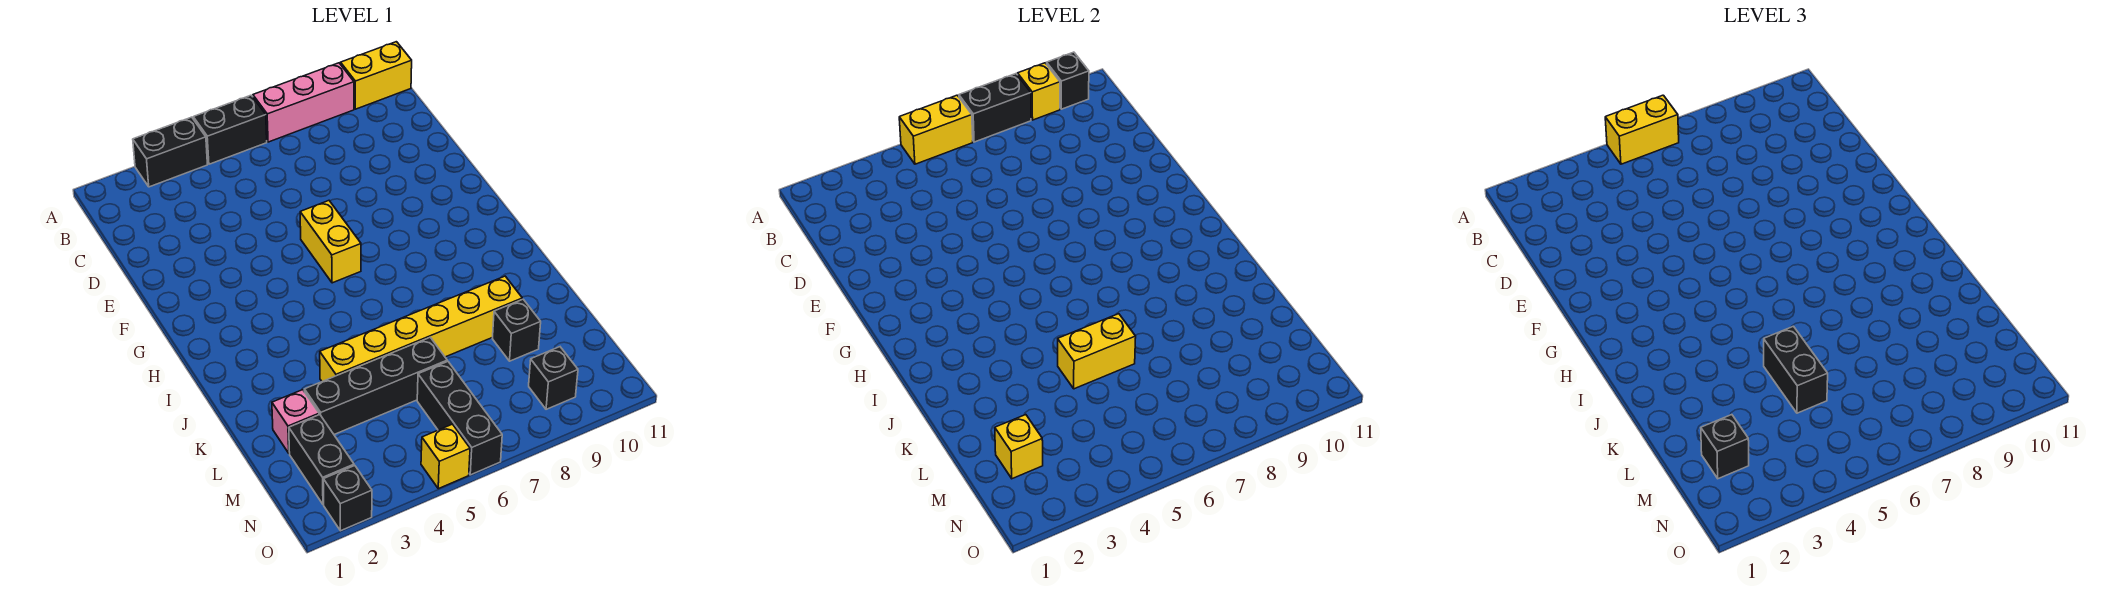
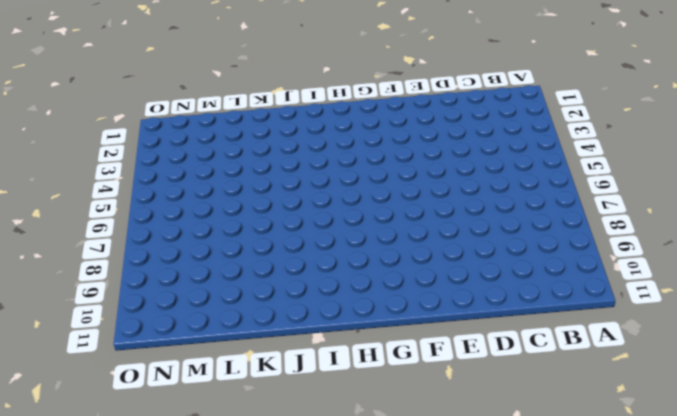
none -> black brick A3:A4 level 1
none -> black brick A5:A6 level 1
none -> pink brick A7:A9 level 1

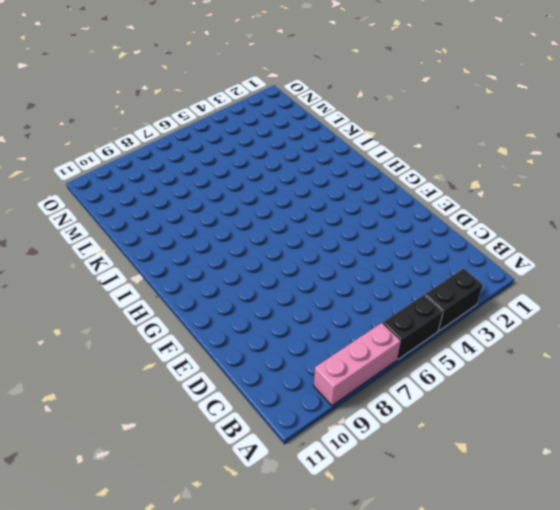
none -> yellow brick A10:A11 level 1
none -> yellow brick F6:G6 level 1
none -> yellow brick K4:K9 level 1

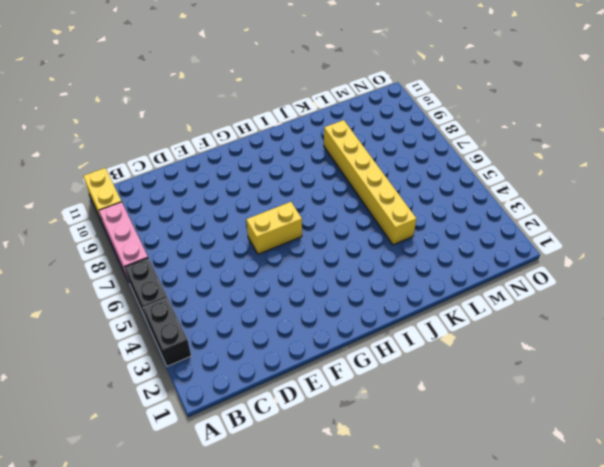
none -> pink brick L2 level 1
none -> black brick L3:L6 level 1
none -> black brick L9 level 1

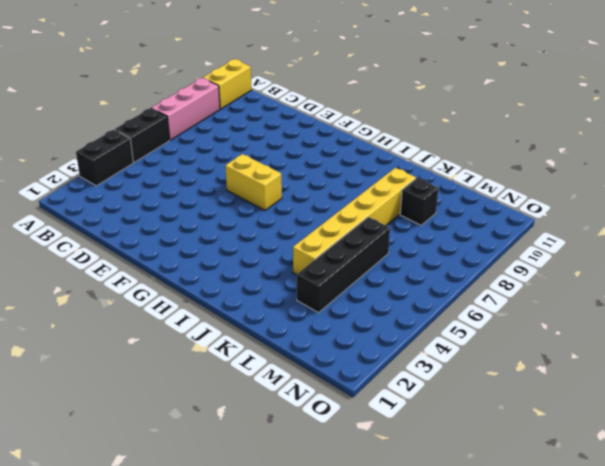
none -> pink brick L2 level 1
none -> black brick M2:N2 level 1
none -> black brick M6:O6 level 1

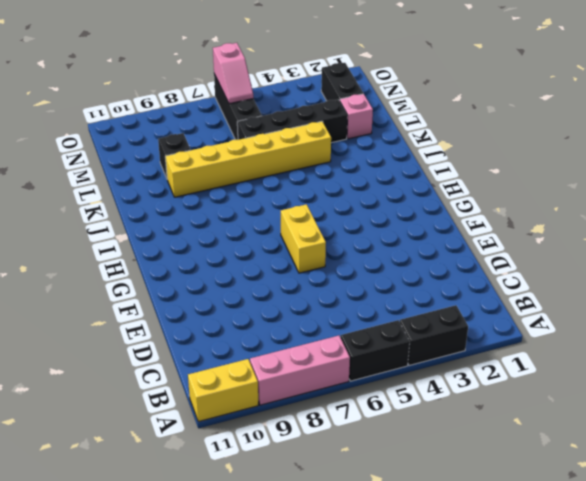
pink slope N6:O6 level 2 top O -> none
none -> black brick N9 level 1
none -> black brick O2 level 1
none -> yellow brick O5 level 1

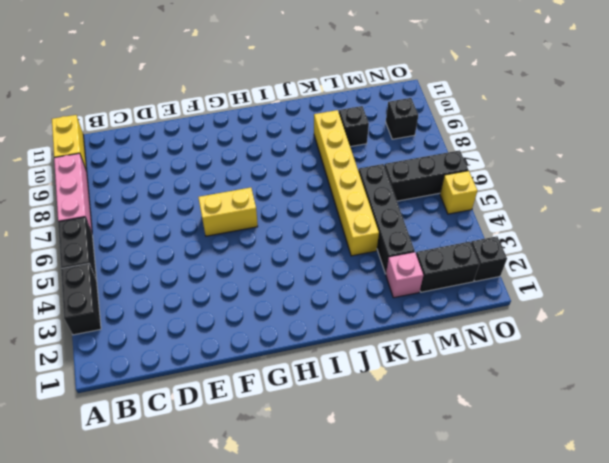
none -> yellow brick A5:A6 level 2
none -> black brick A7:A8 level 2
none -> yellow brick A9 level 2

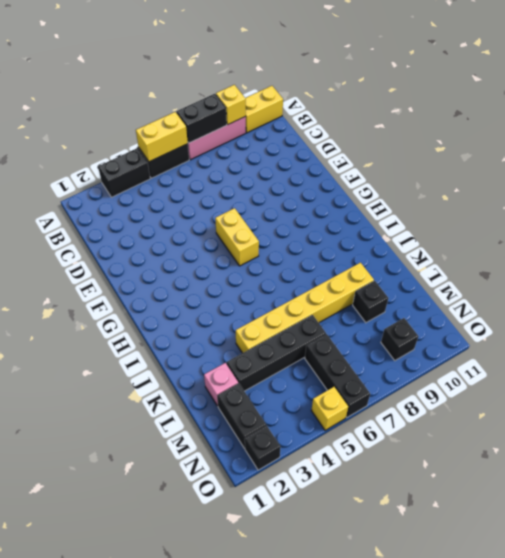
none -> black brick A10 level 2
none -> yellow brick K5:K6 level 2
none -> yellow brick M2 level 2

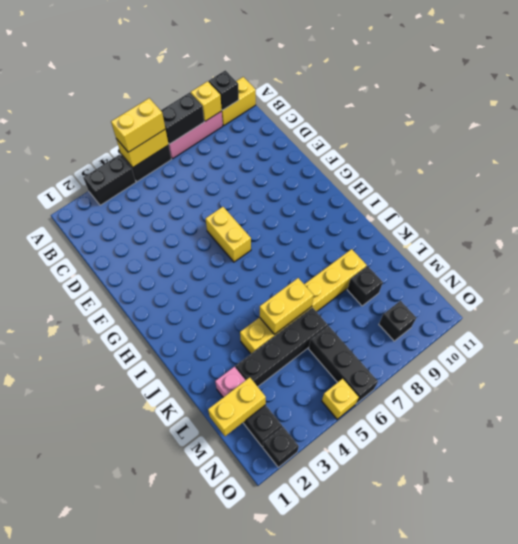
yellow brick M1:M2 level 2 -> yellow brick M2 level 2
none -> black brick K5:L5 level 3
none -> black brick M2 level 3

